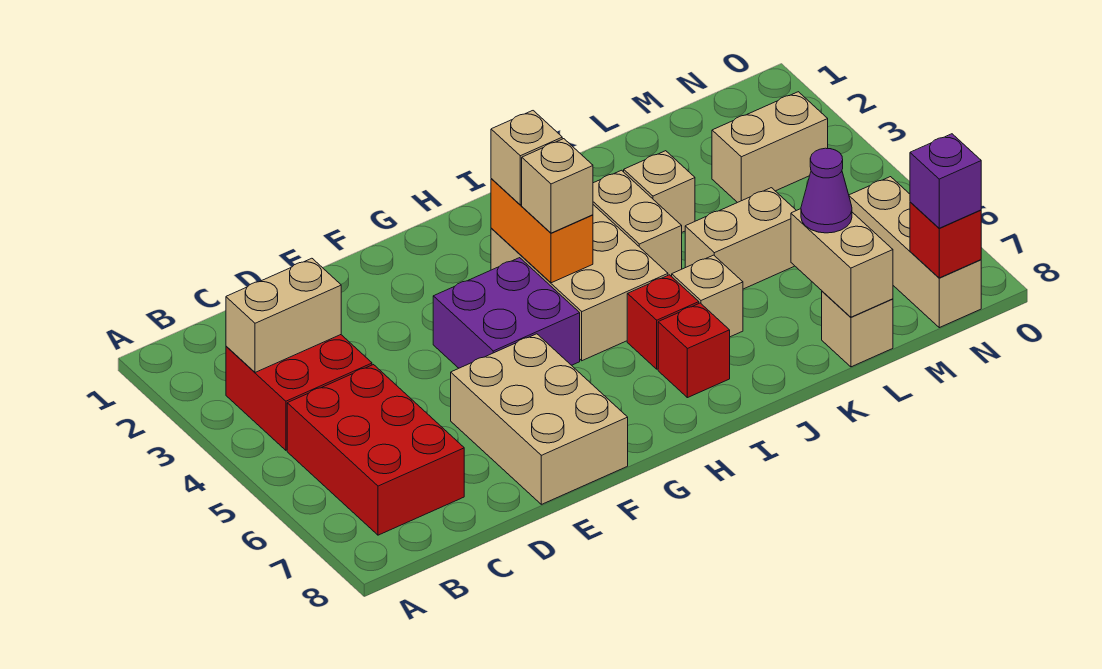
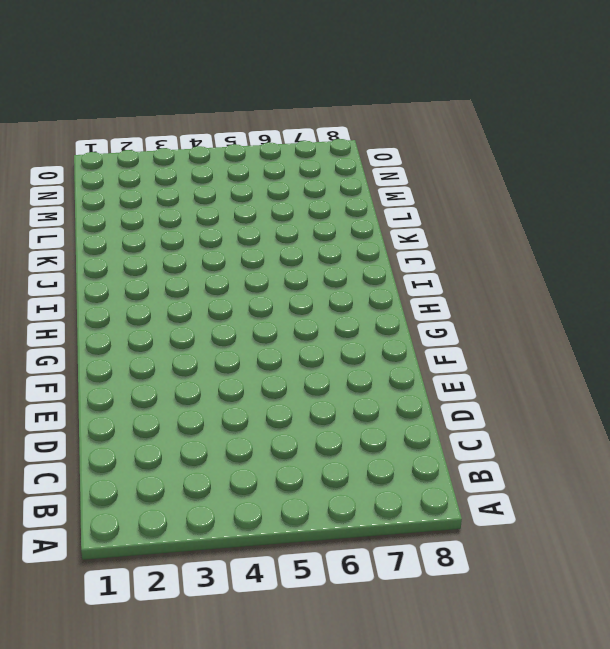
none -> red brick B3:C4 level 1
none -> red brick B5:C7 level 1
none -> tan brick E6:F8 level 1

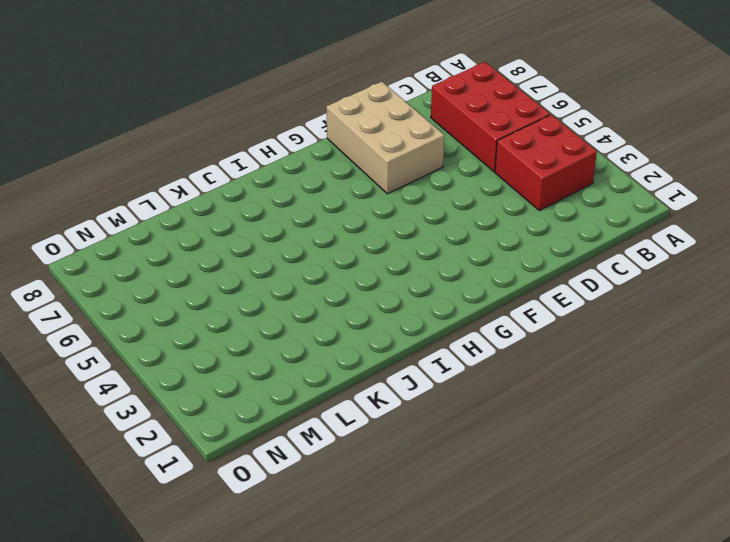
none -> purple brick F4:G5 level 1
none -> tan brick H3:I5 level 1
none -> red brick I6 level 1

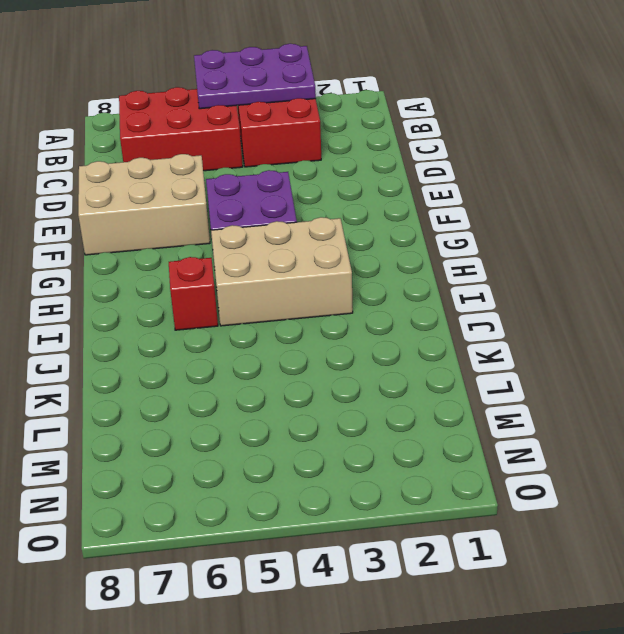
purple plate A3:B5 level 2 -> tan brick B3:C3 level 2
none -> red brick I7 level 1
none -> tan brick J3:J4 level 1
none -> tan brick J6 level 1

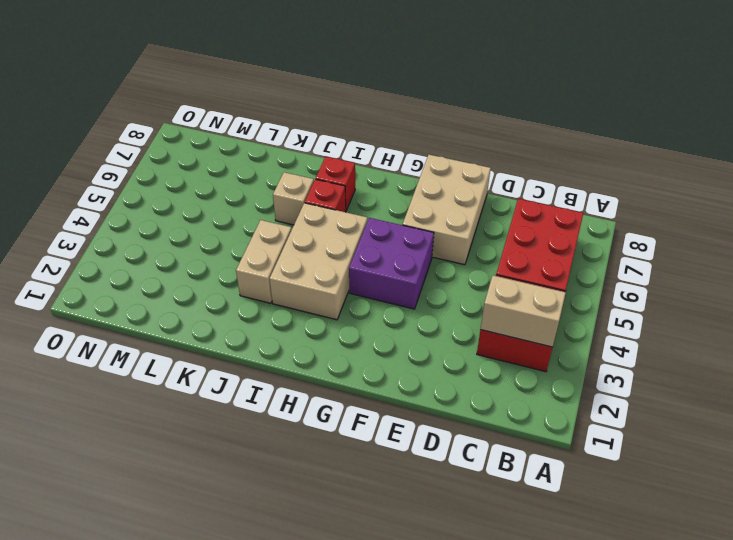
none -> tan brick K3 level 1
none -> tan brick K5:L5 level 1
none -> tan brick L8 level 1

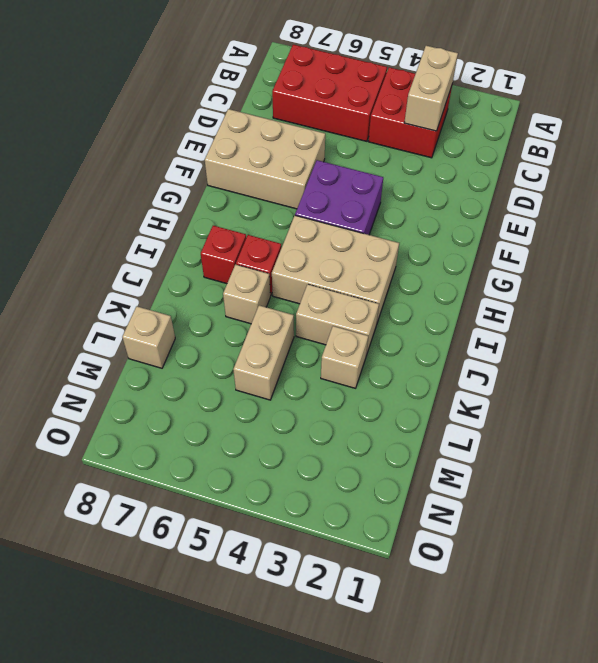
none -> tan brick M3:N3 level 1
none -> tan brick N6:N8 level 1
none -> orange brick H3:H4 level 2

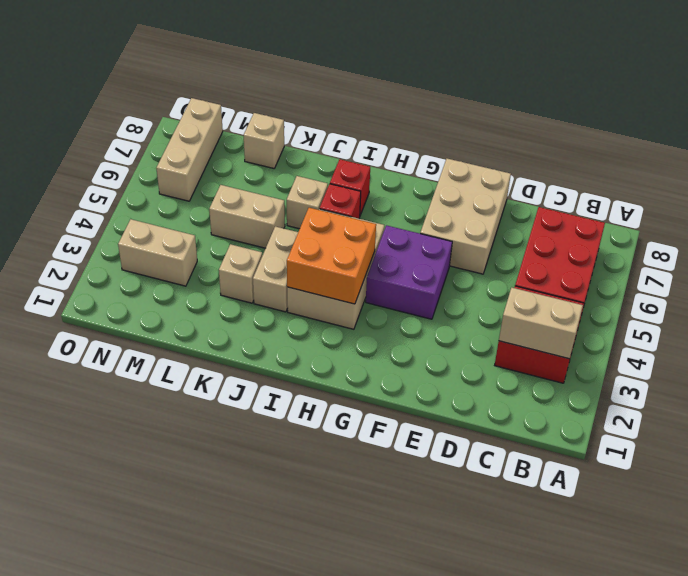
orange brick H3:I4 level 2 -> orange brick H3:H4 level 2
none -> tan brick L7:L8 level 2
none -> red brick N8 level 2
none -> tan brick H3 level 3

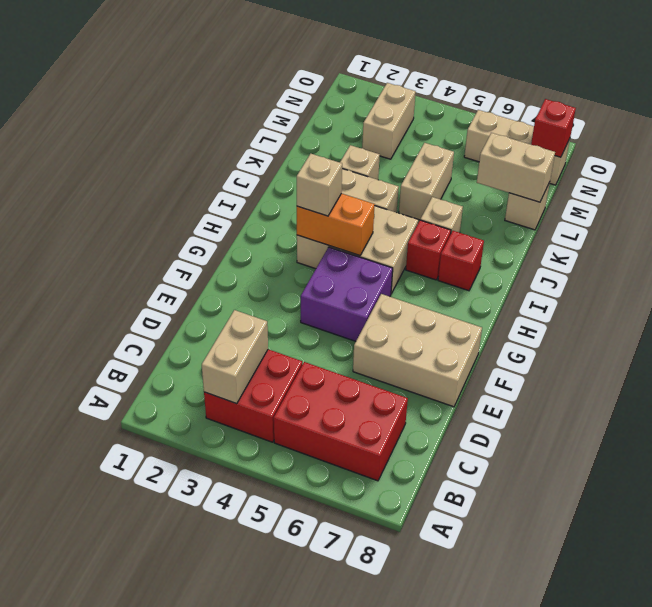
none -> tan brick H4 level 3
none -> purple cone L7 level 3
none -> purple brick N8 level 3

